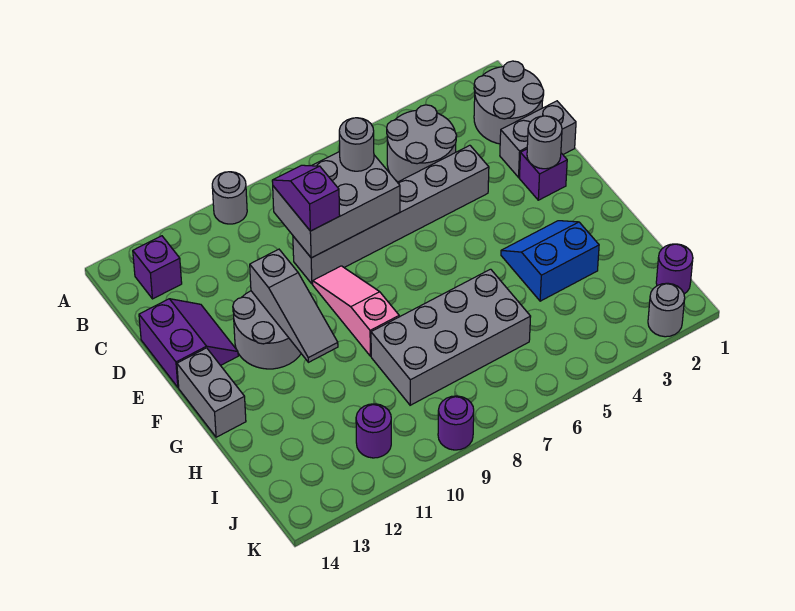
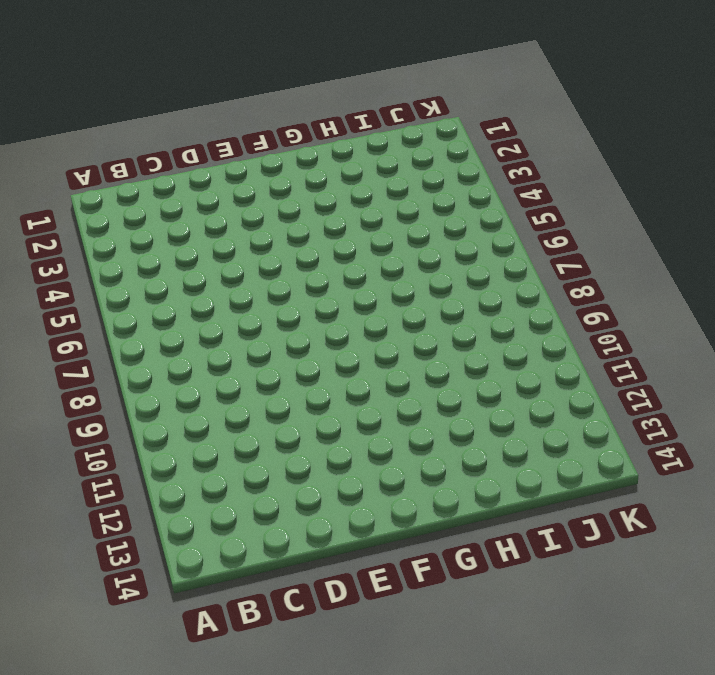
none -> grey round brick A10 level 1
none -> grey round brick B1:C2 level 1
none -> grey round brick B4:C5 level 1

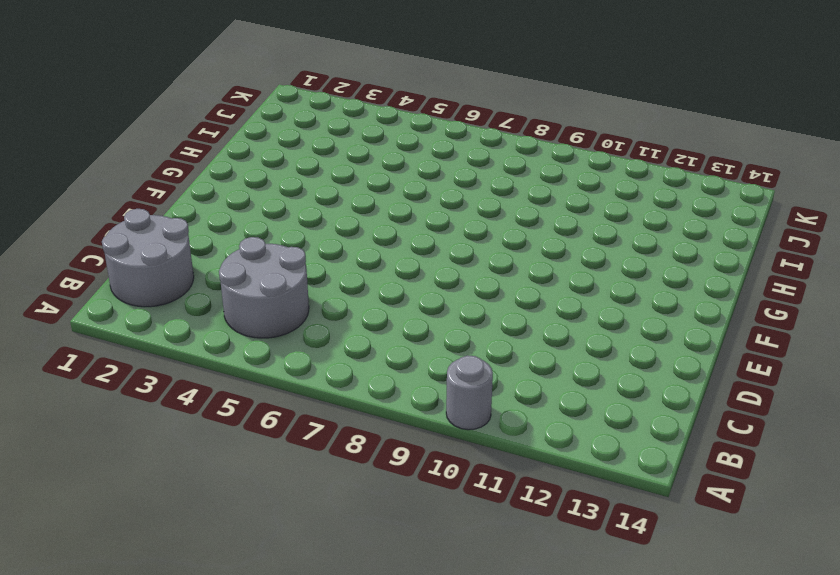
none -> purple brick B13 level 1
none -> grey brick D1:D2 level 1
none -> grey brick D4:D9 level 1

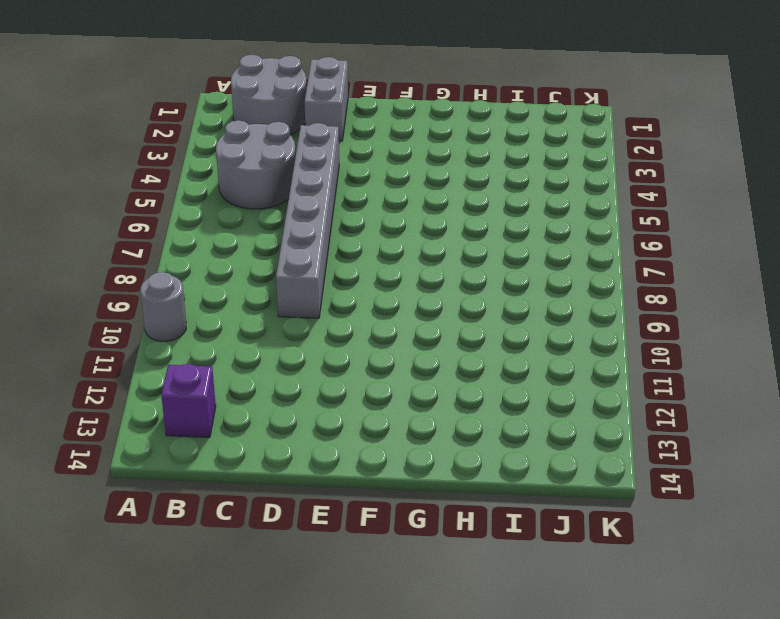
none -> purple slope D13:E14 level 1 top 14
none -> purple brick E2 level 1
none -> pink slope E9:G9 level 1 top G

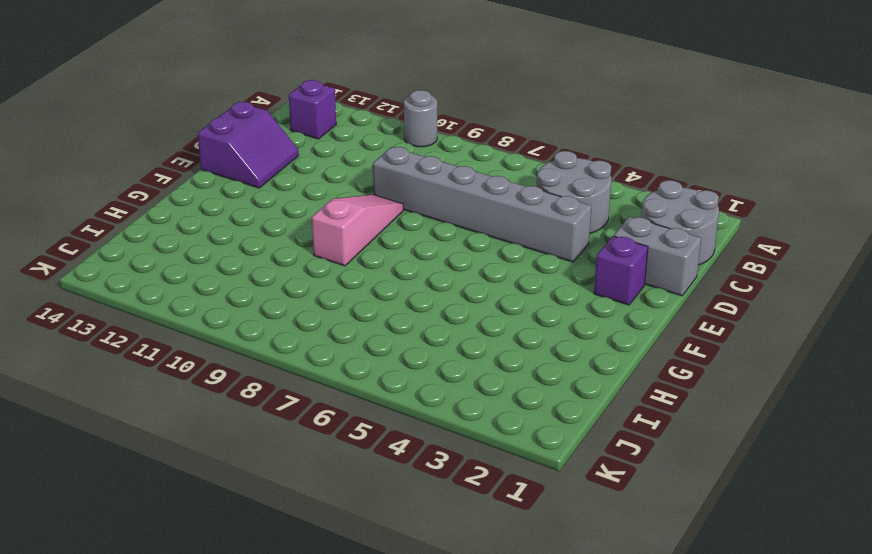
none -> grey round brick E11:F12 level 1
none -> grey brick F14:G14 level 1
none -> blue slope G3:H4 level 1 top H

